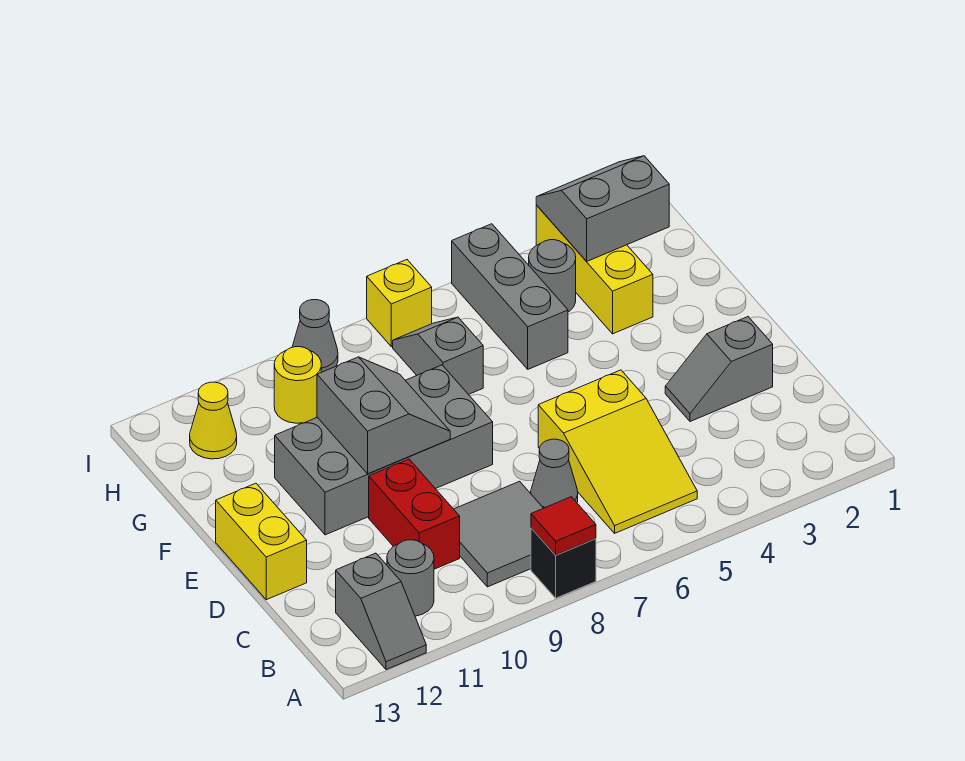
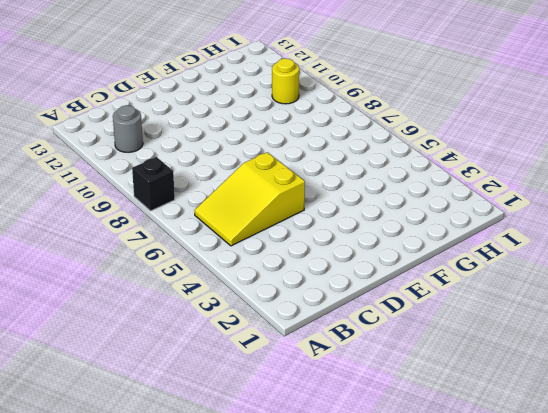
none -> grey slope A12:B12 level 1 top B
none -> grey tile B8:C9 level 1
none -> grey cone C7 level 1

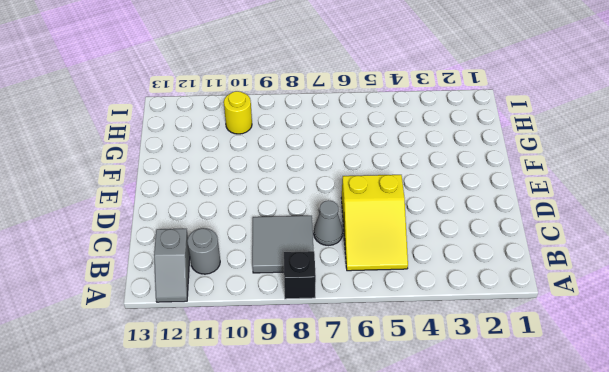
none -> red brick C10:D10 level 1
none -> grey slope D2:D3 level 1 top 2
none -> yellow brick D13:E13 level 1

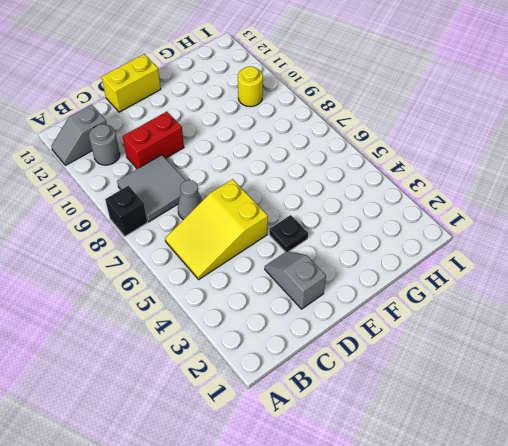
black plate E4 level 1 -> none
none -> grey brick E8:F11 level 1
none -> yellow brick G3:I3 level 1
none -> grey brick G5:I5 level 1

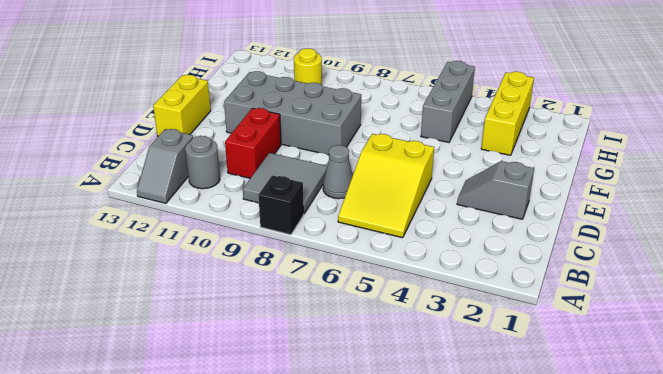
none -> grey slope G7:H7 level 1 top G
none -> grey round brick H4 level 1
none -> yellow cone H12 level 1

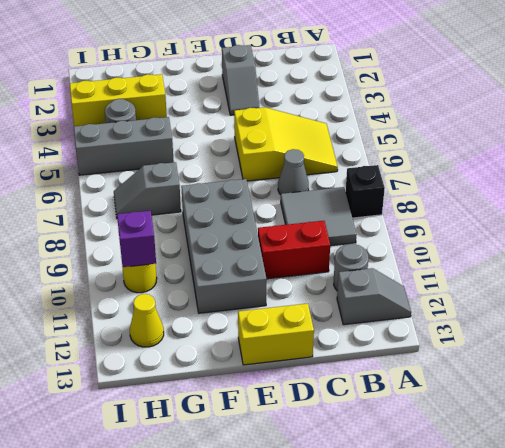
purple brick H10 level 2 -> none
none -> yellow brick I7 level 1
none -> grey cone I9 level 1
none -> red tile A8 level 2

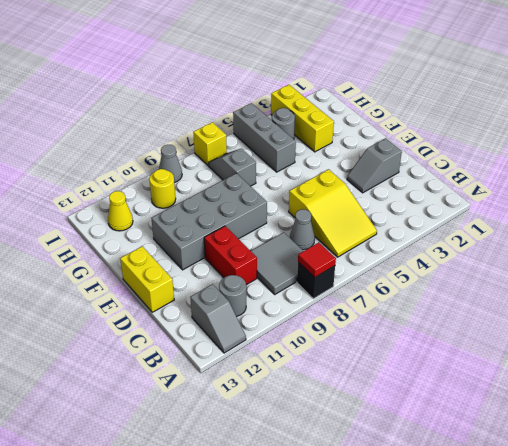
none -> grey slope E9:F10 level 2 top 10
none -> grey slope H2:I3 level 2 top H

